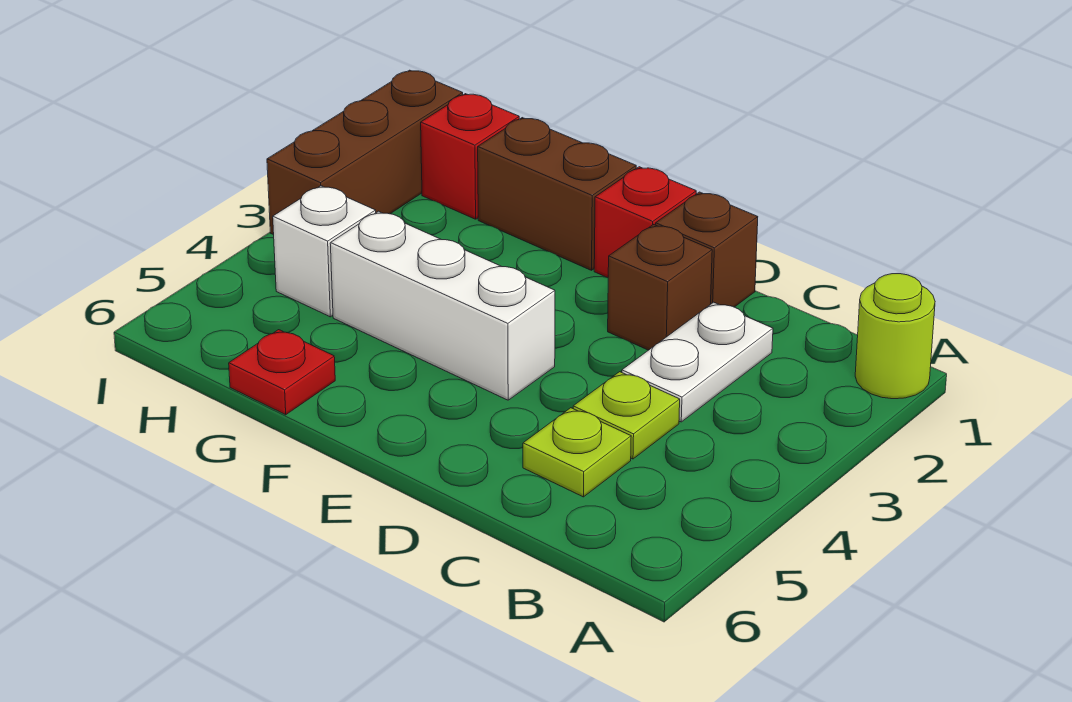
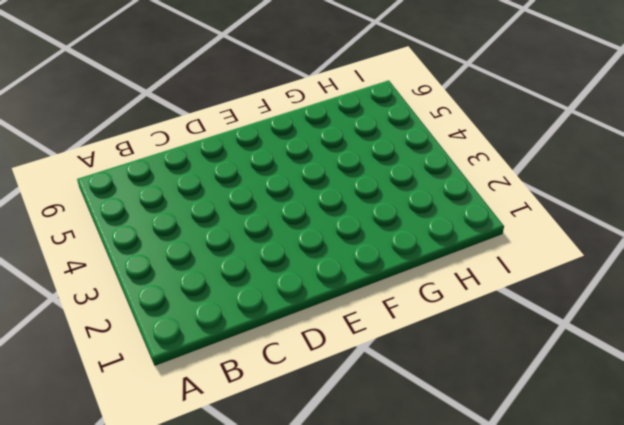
none -> lime round brick A1 level 1
none -> white plate C2:C3 level 1
none -> lime plate C4 level 1

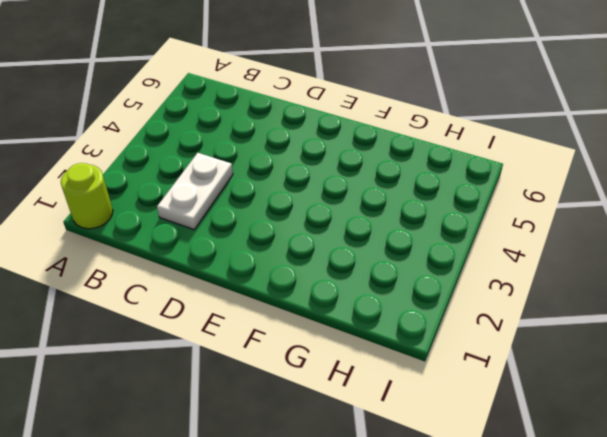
none -> lime plate C4 level 1
none -> lime plate C5 level 1
none -> brown brick D1 level 1

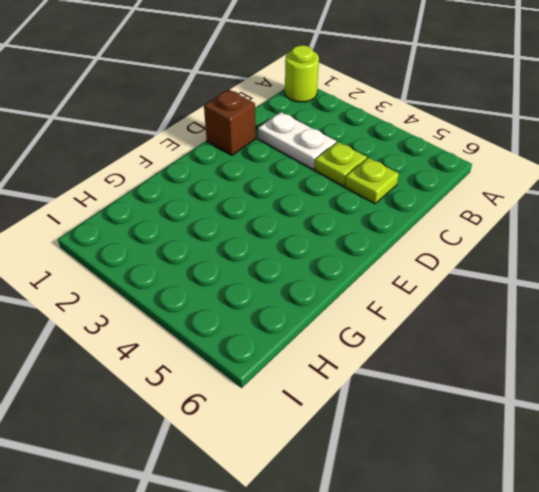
none -> brown brick D2 level 1
none -> red brick E1 level 1
none -> white brick E4:G4 level 1

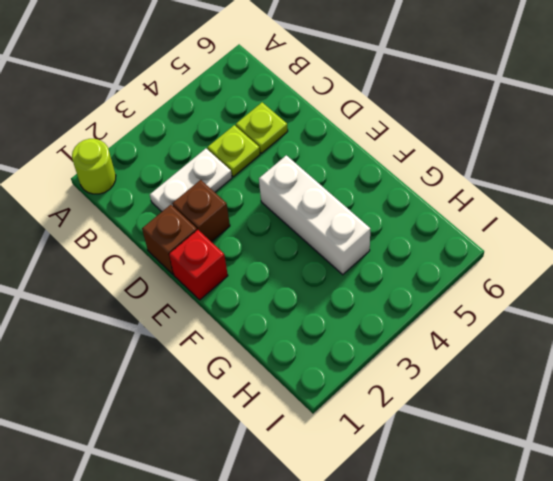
none -> brown brick F1:G1 level 1
none -> red plate G6 level 1
none -> red brick H1 level 1

